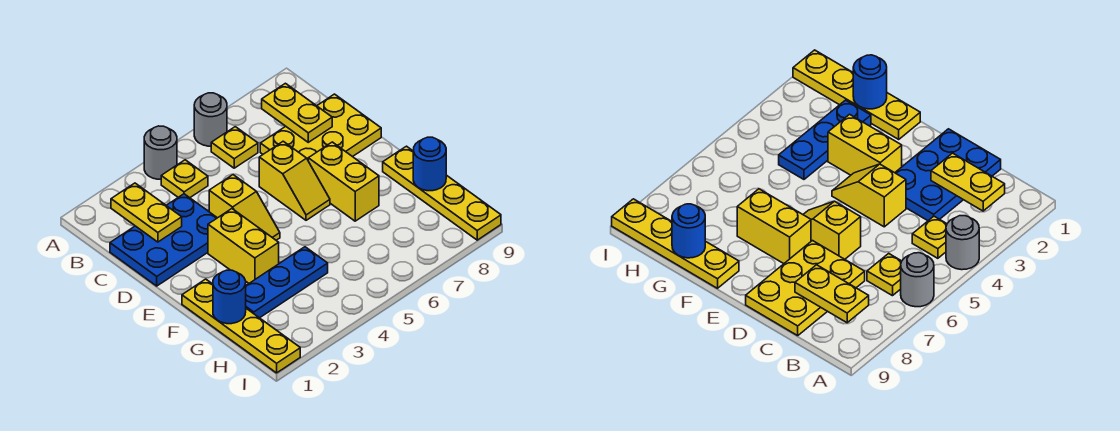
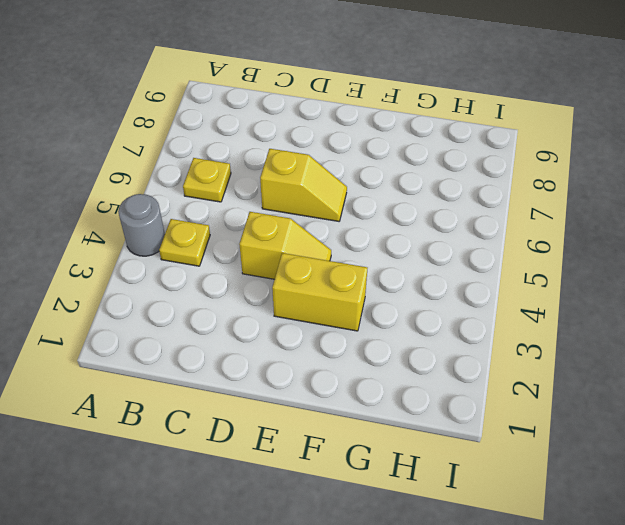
none -> grey round brick A6 level 1
none -> blue plate C1:D3 level 1
none -> yellow plate C7:D9 level 1

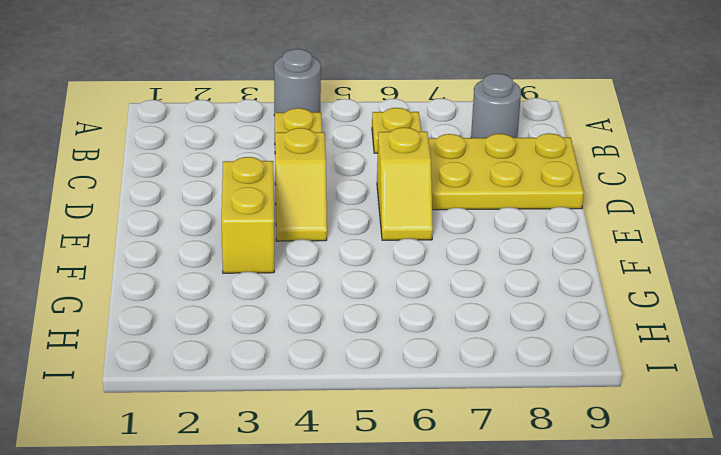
grey round brick B8 level 1 -> grey round brick A6 level 1
none -> blue plate C1:D3 level 1
none -> yellow brick E7:F7 level 1
none -> yellow plate F1:I1 level 1

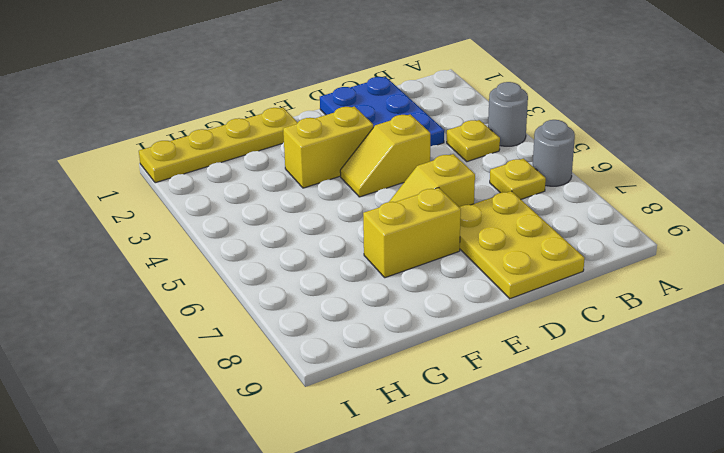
none -> yellow plate F9:I9 level 1
none -> blue plate G2:G4 level 1
none -> yellow plate B2:C2 level 2

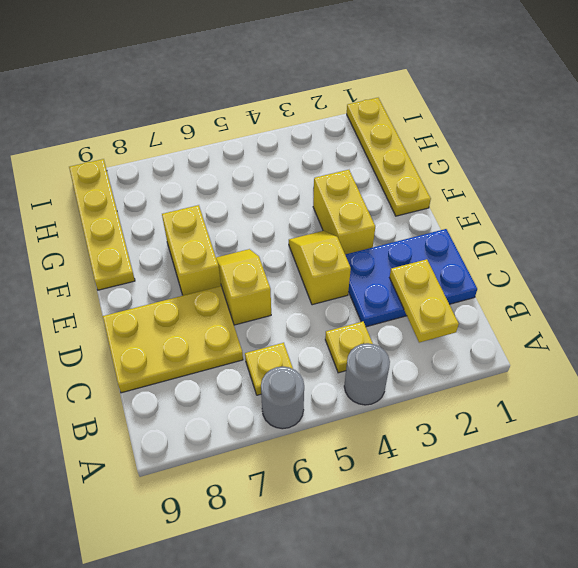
none -> blue plate G2:G4 level 1
none -> yellow plate B8:C8 level 2
none -> blue round brick G1 level 2

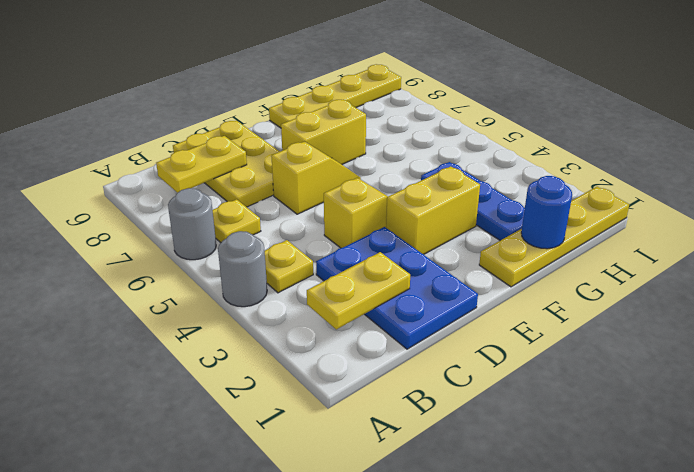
none -> blue round brick G9 level 2

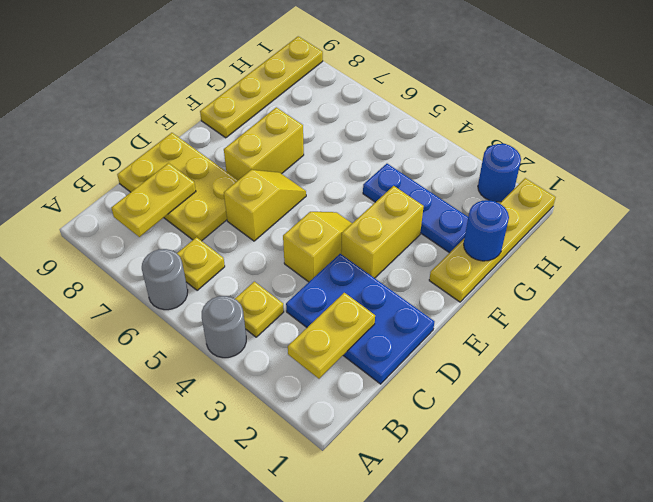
blue round brick I2 level 1 -> blue round brick G9 level 2

